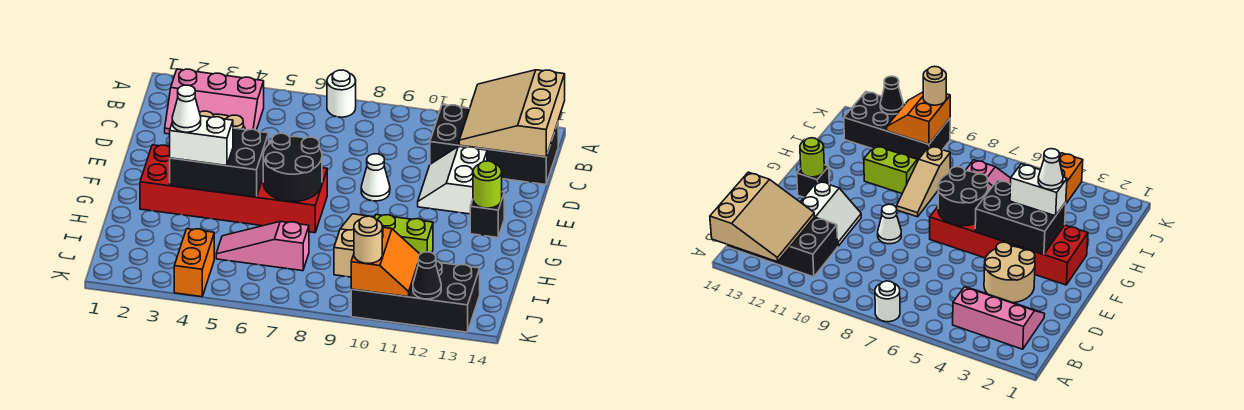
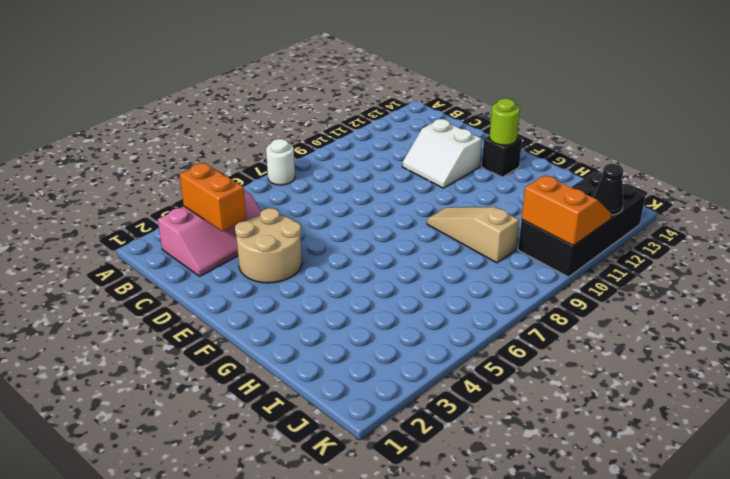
orange brick B3:C3 level 2 -> orange brick J4:K4 level 1
none -> black brick B11:C14 level 1
none -> white cone E9 level 1
none -> red brick F2:G7 level 1

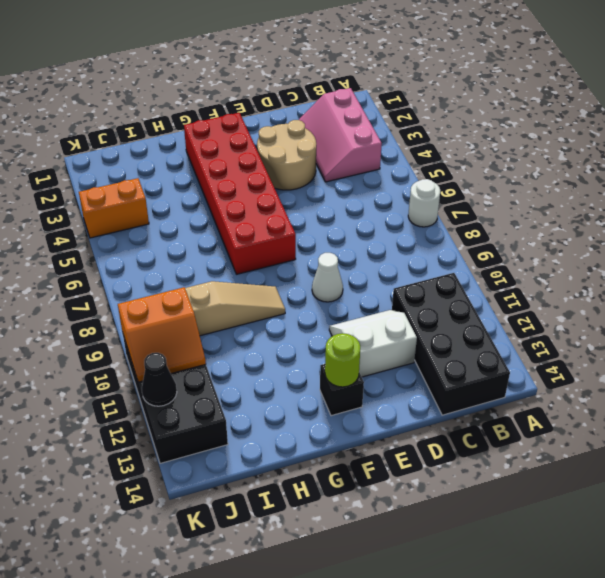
none -> lime brick H10:H11 level 1
none -> pink slope I5:I7 level 1 top 7
none -> tan slope A12:C14 level 2 top 14

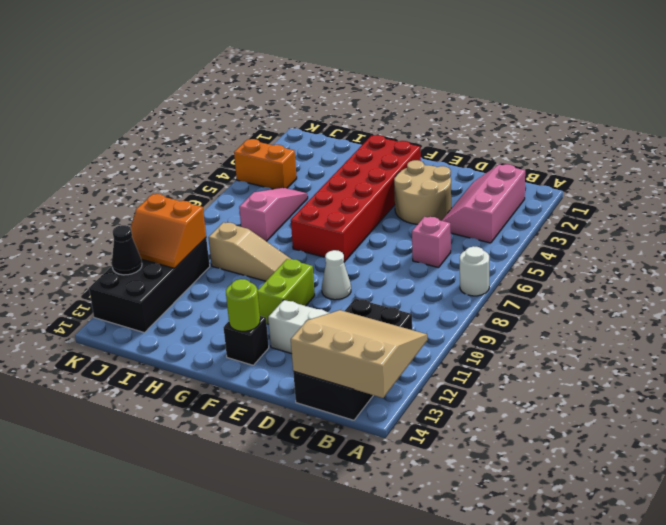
pink brick C6 level 1 -> none
lime brick F10:F11 level 1 -> lime brick H10:H11 level 1
none -> black brick F3:G5 level 2
none -> black round brick F6:G7 level 2
none -> white brick G3:G4 level 3

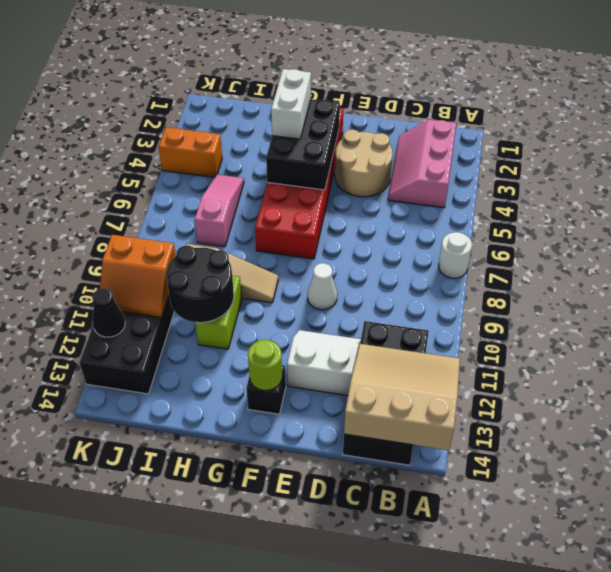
black round brick H10:I11 level 2 -> black round brick F6:G7 level 2
none -> tan round brick K10 level 3
none -> white cone G3 level 4

